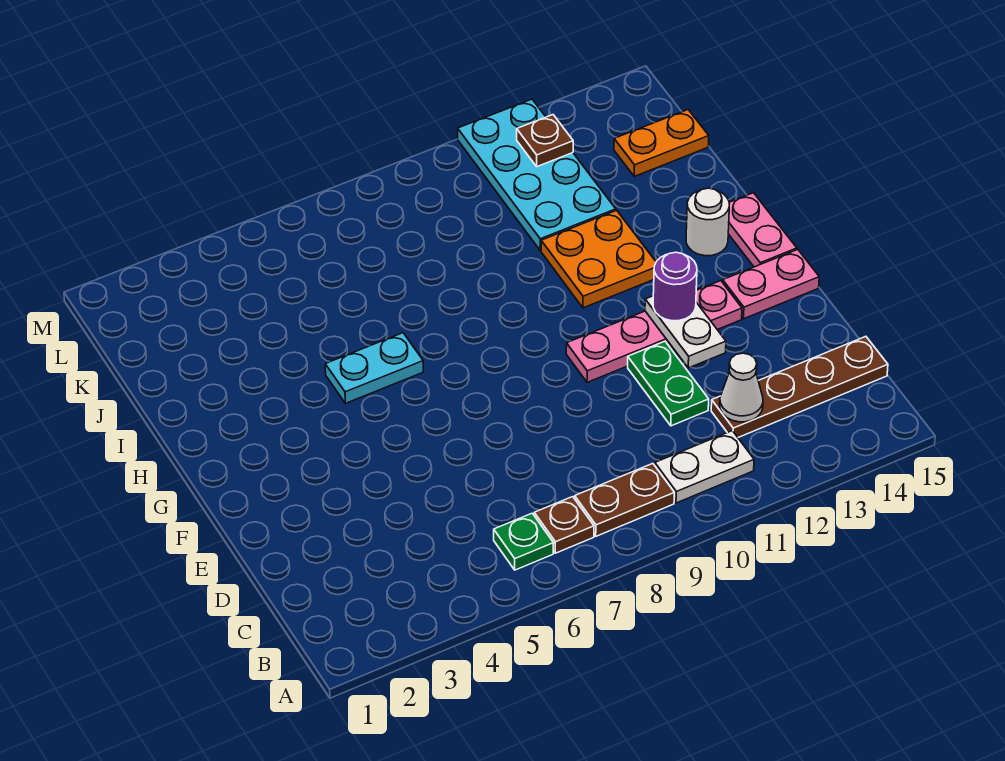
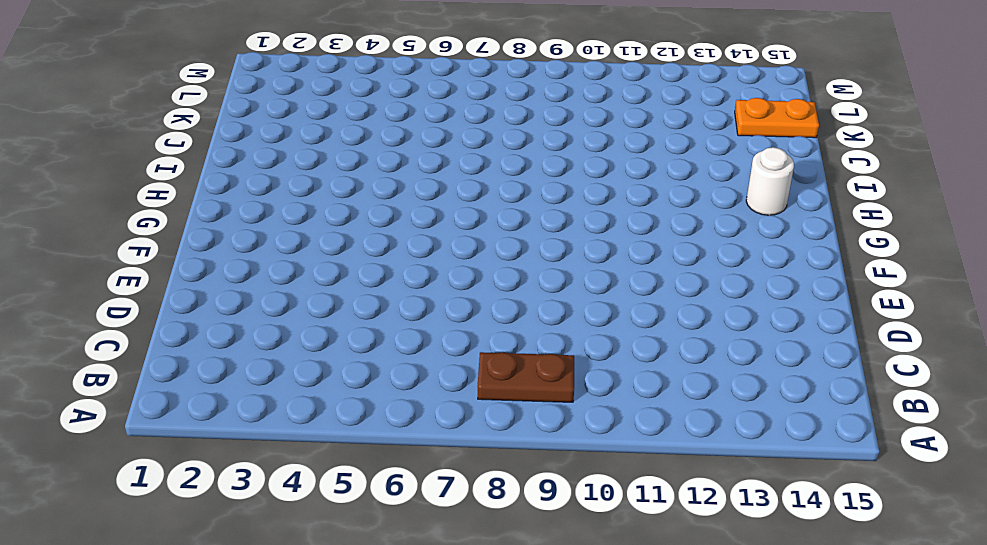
none -> green plate B6 level 1
none -> brown plate B7 level 1
none -> white plate B10:B11 level 1

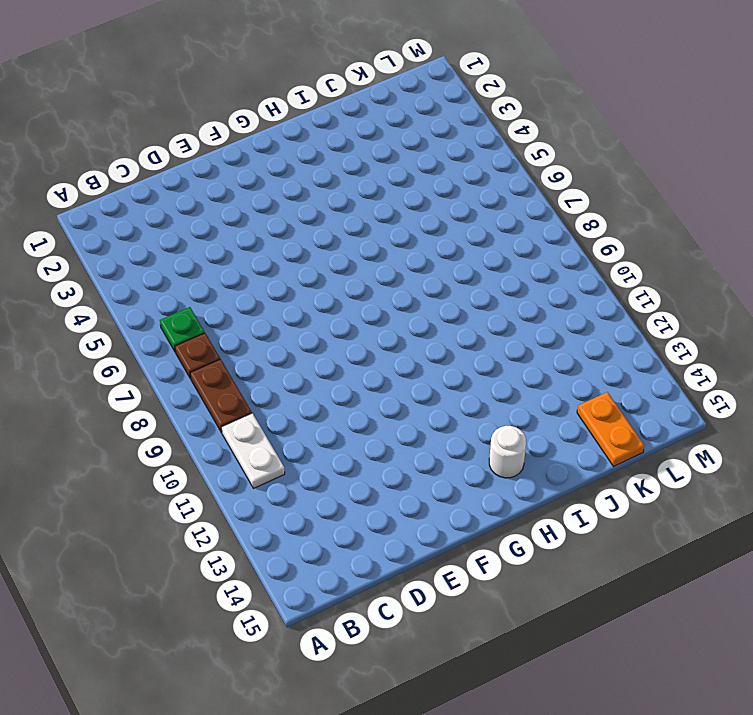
none -> brown plate C12:C15 level 1
none -> green plate D11:E11 level 1
none -> pink plate F10:F13 level 1

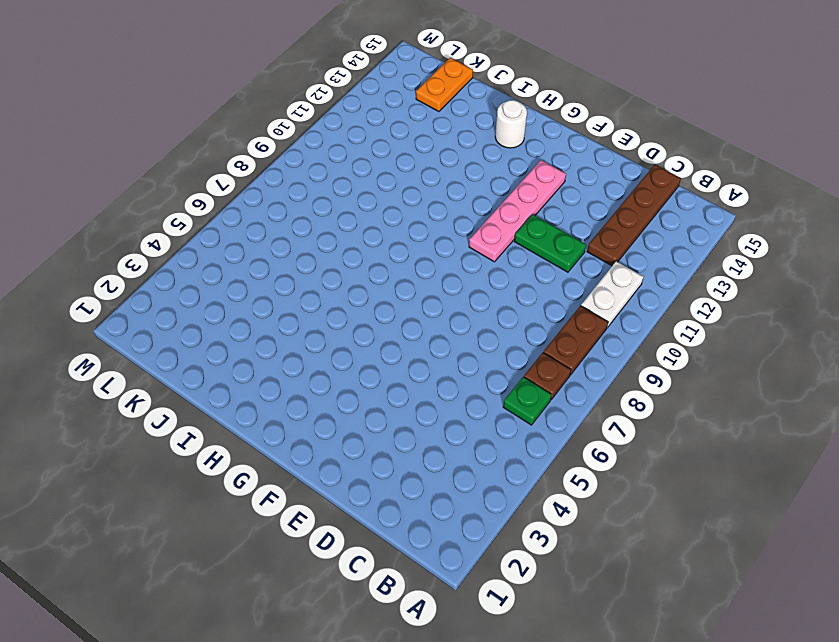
none -> pink plate F14:F15 level 1
none -> pink plate G15:H15 level 1
none -> cyan plate H5:H6 level 1

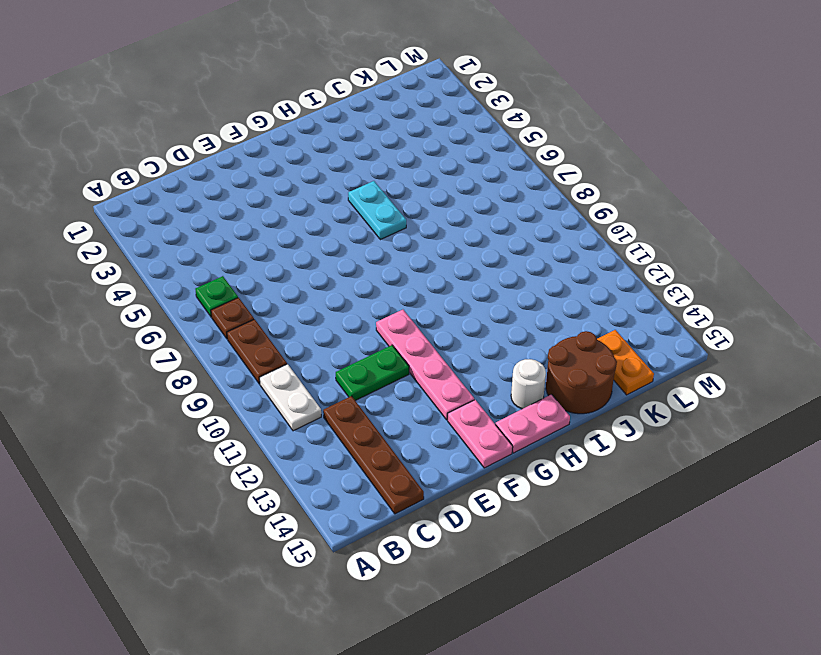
brown round brick I14:J15 level 1 -> none
none -> orange plate H11:I12 level 1
none -> cyan plate J11:M12 level 1
none -> white cone C12 level 2

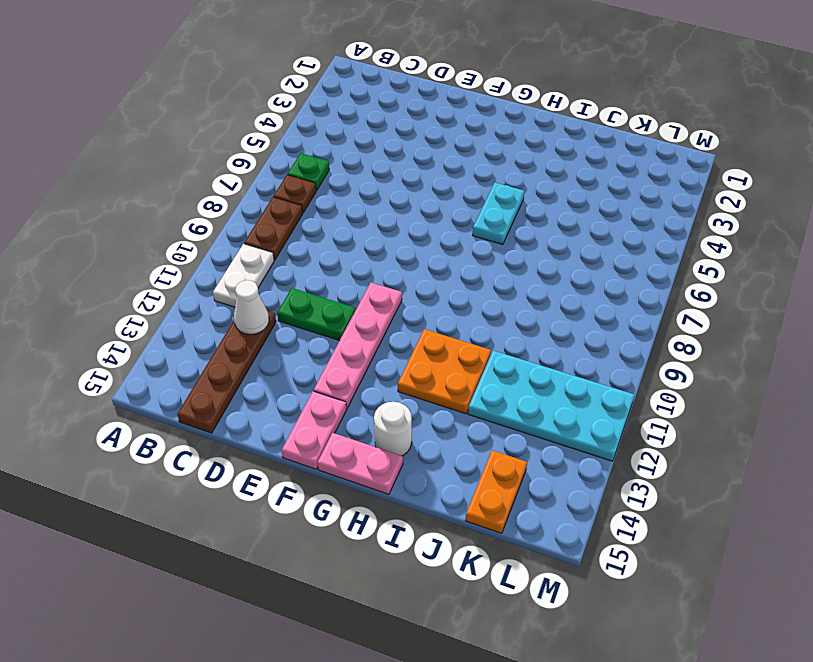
none -> white plate E12:F12 level 2
none -> brown plate L12 level 2
none -> purple round brick F12 level 3

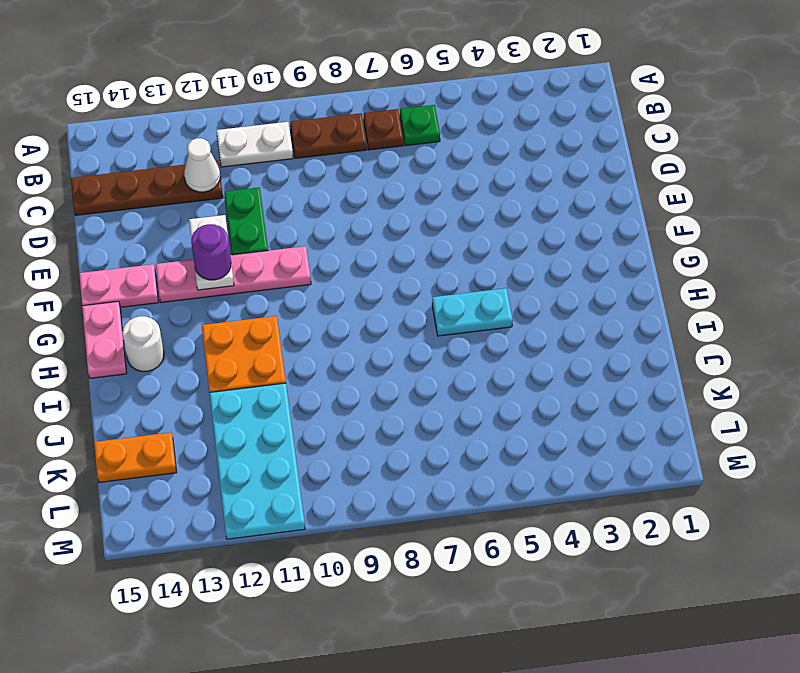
none -> brown plate L12 level 2

